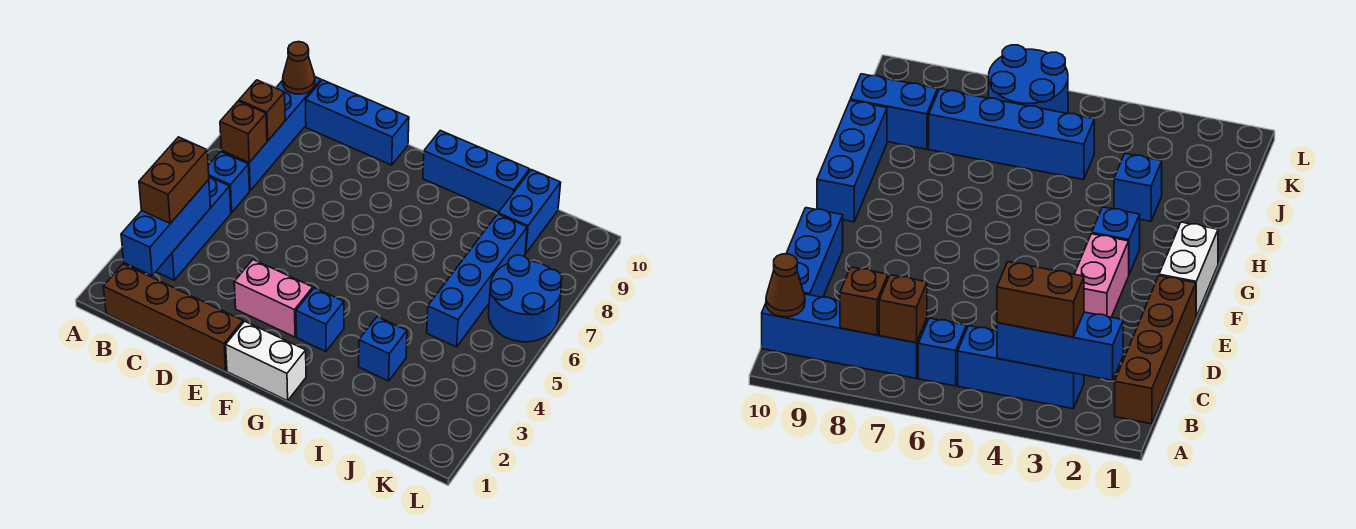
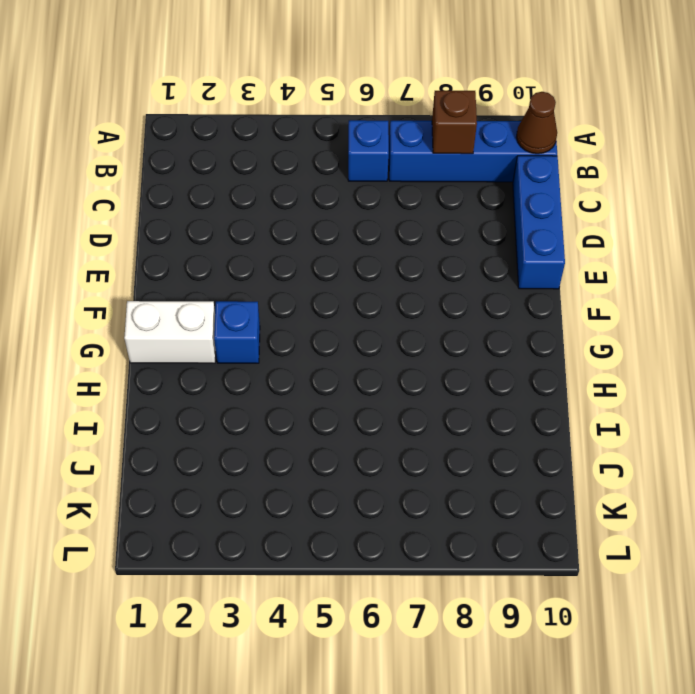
white brick G1:G2 level 1 -> white brick F1:G1 level 1
none -> brown brick B1:E1 level 1
none -> blue brick B3:B5 level 1
none -> pink brick E3:F3 level 1

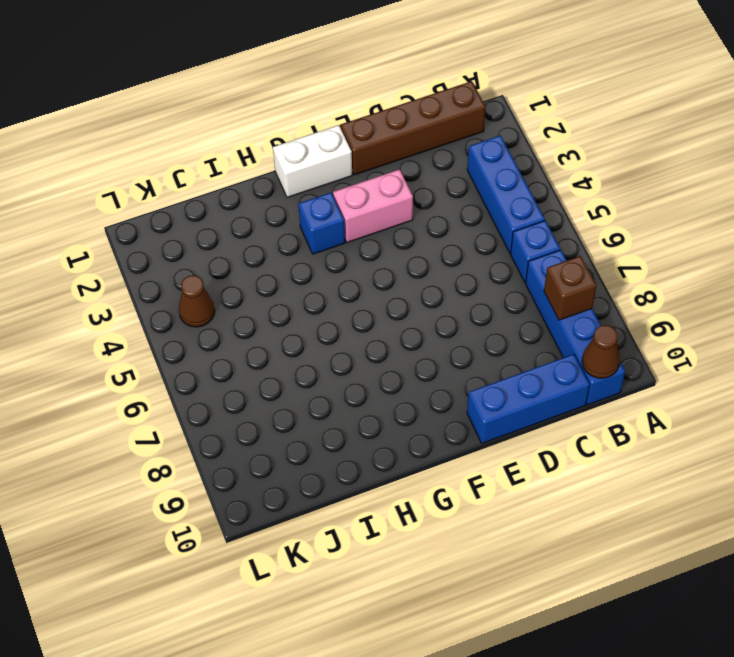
brown cone K4 level 1 -> none
none -> blue brick G10:I10 level 1
none -> blue brick I3 level 1
none -> blue brick J5:J8 level 1

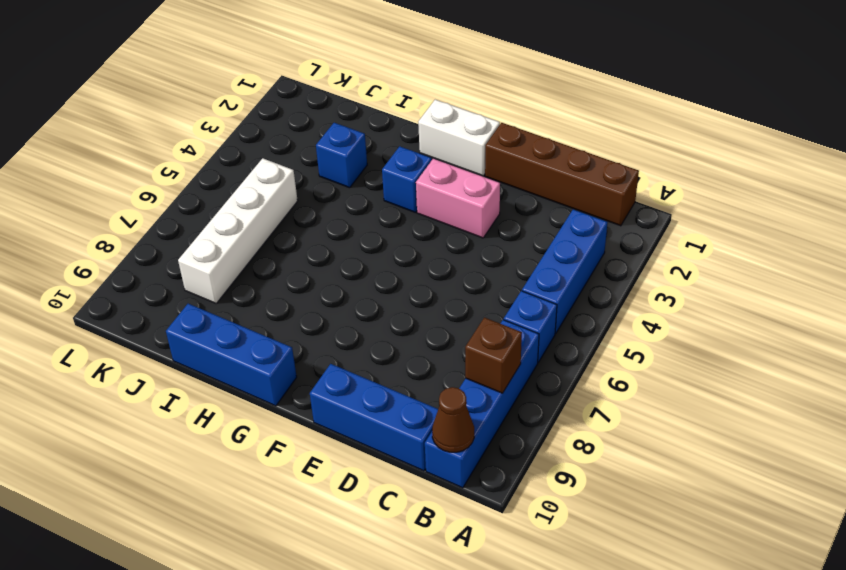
white brick J5:J8 level 1 -> blue brick J5:J8 level 1
none -> blue brick J9:J10 level 1
none -> blue round brick K6:L7 level 1
none -> blue brick B2:B4 level 2

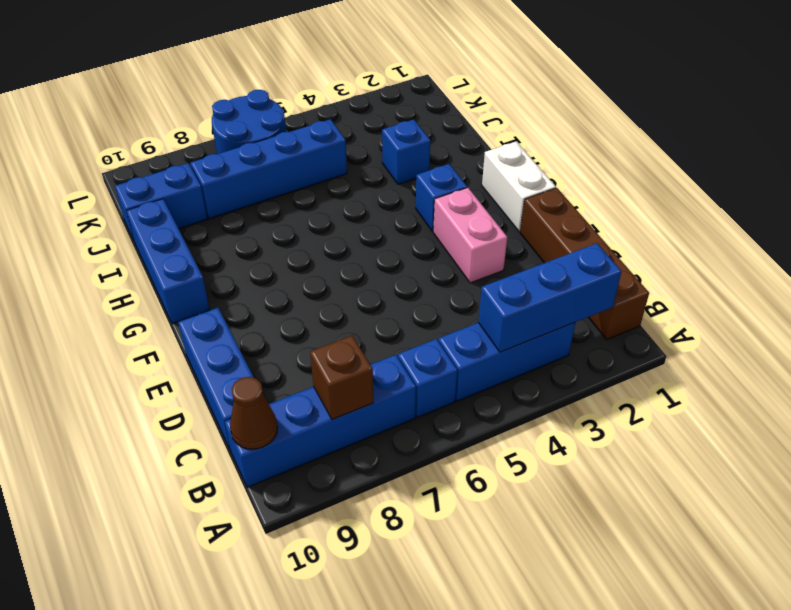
none -> brown brick B7 level 2
none -> brown brick B3:B4 level 3

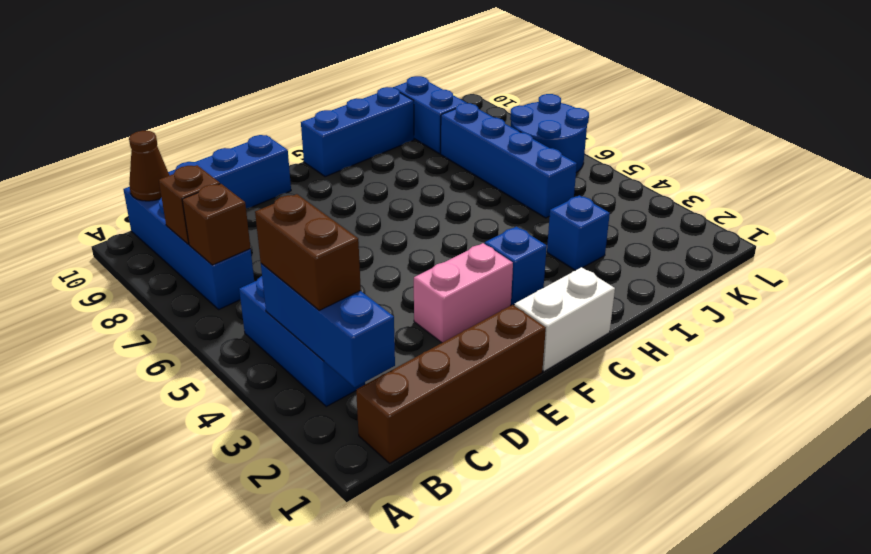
none -> blue brick B6 level 1

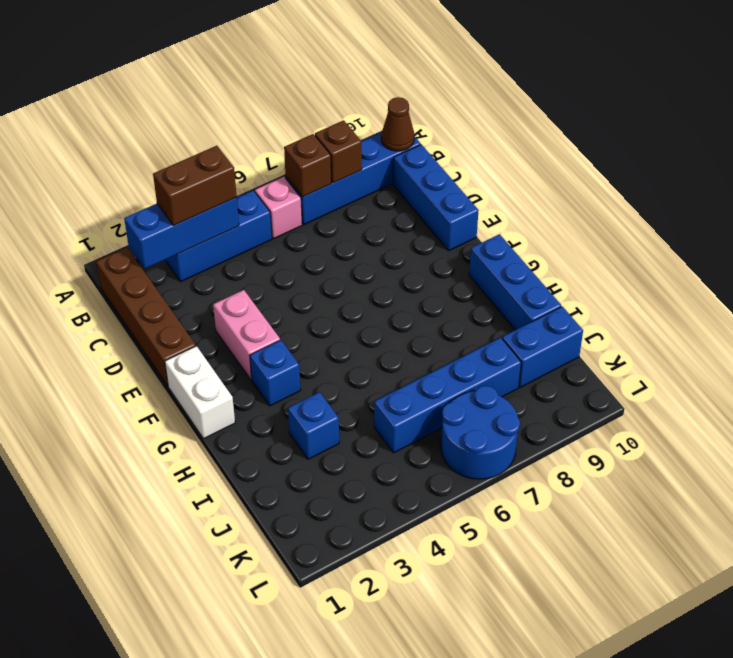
pink brick B6 level 1 -> blue brick B6 level 1

